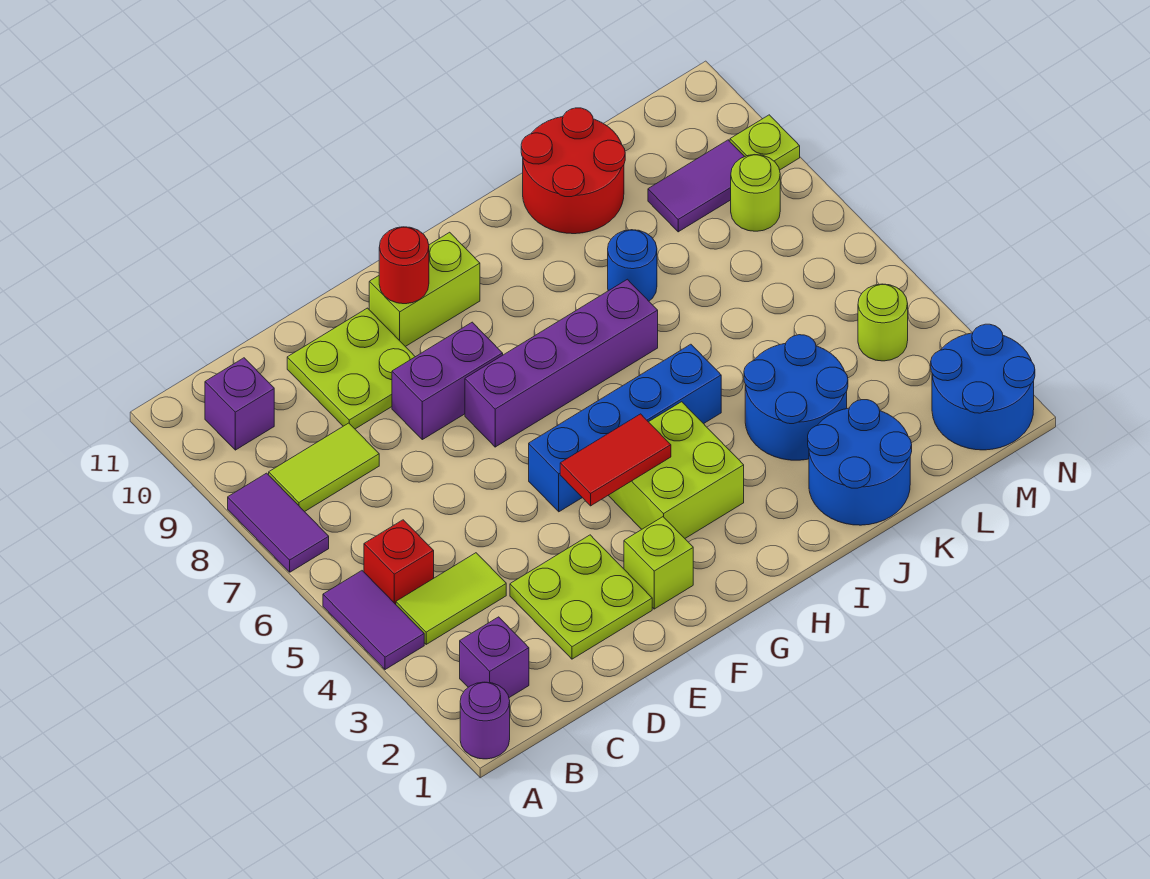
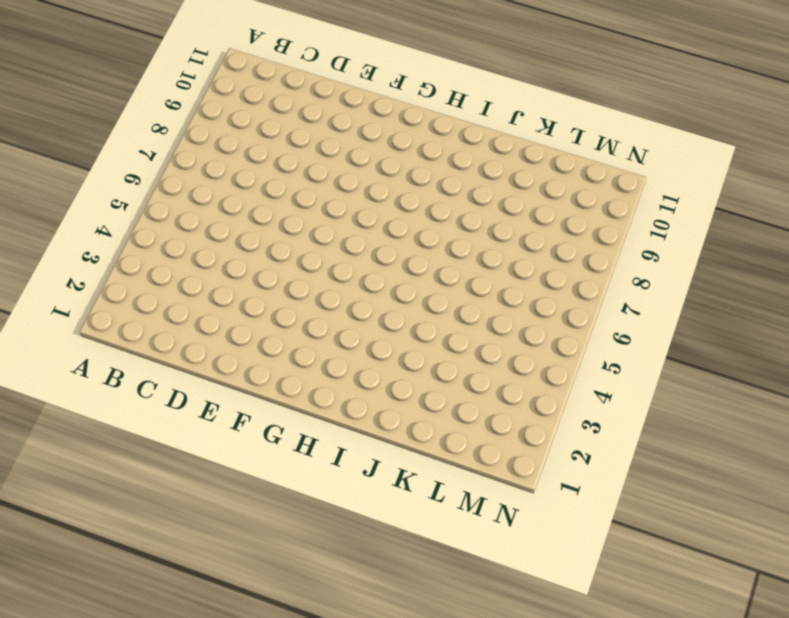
none -> purple round brick A1 level 1
none -> purple tile A4:A5 level 1
none -> purple tile A7:A8 level 1

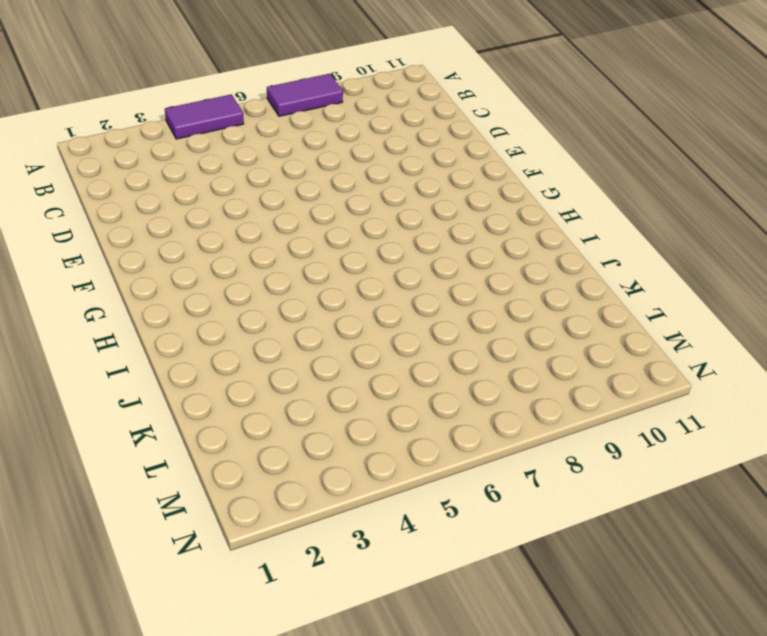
none -> purple round brick A1 level 1
none -> purple brick B2 level 1
none -> lime tile B4:C4 level 1

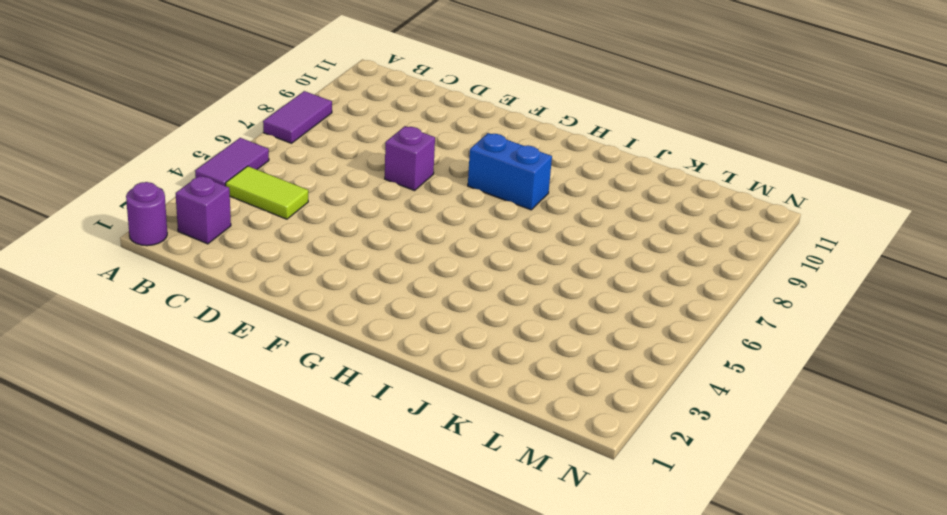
purple brick E7 level 1 -> purple brick B10 level 1
blue brick G8:H8 level 1 -> none
none -> red brick B5 level 1
none -> lime tile B8:C8 level 1
none -> lime plate D2:E3 level 1

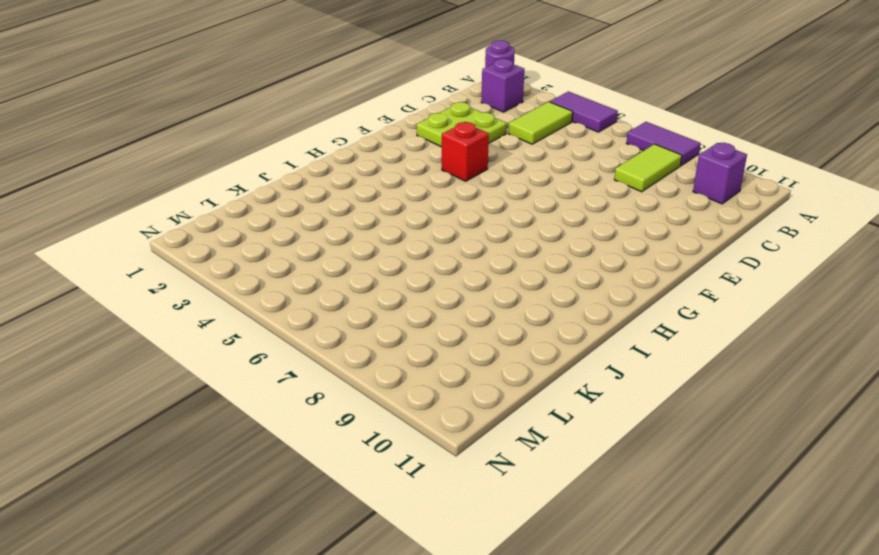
red brick F4 level 1 -> red brick B5 level 1
none -> lime plate D9:E10 level 1
none -> purple brick E8:F8 level 1
none -> lime brick F2 level 1

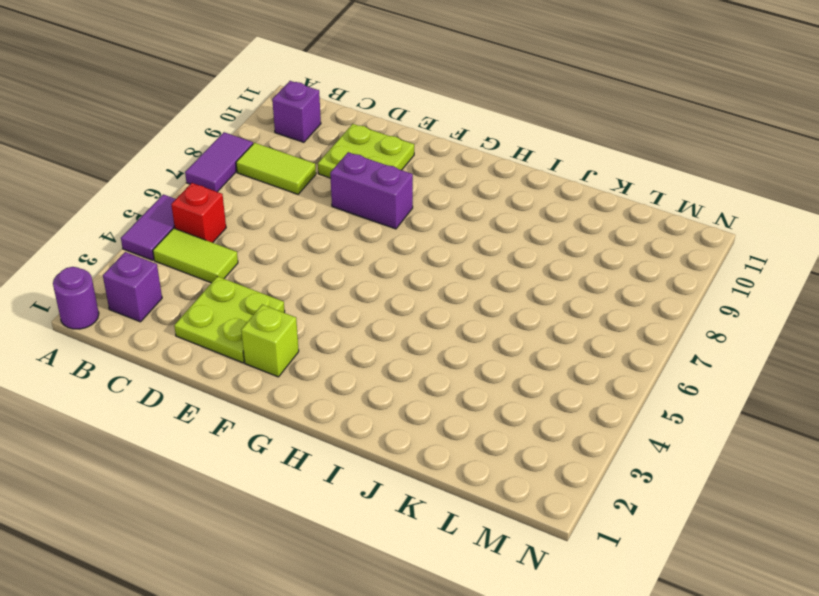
none -> blue brick F5:I5 level 1
none -> purple brick F7:I7 level 1
none -> lime brick F10:G10 level 1

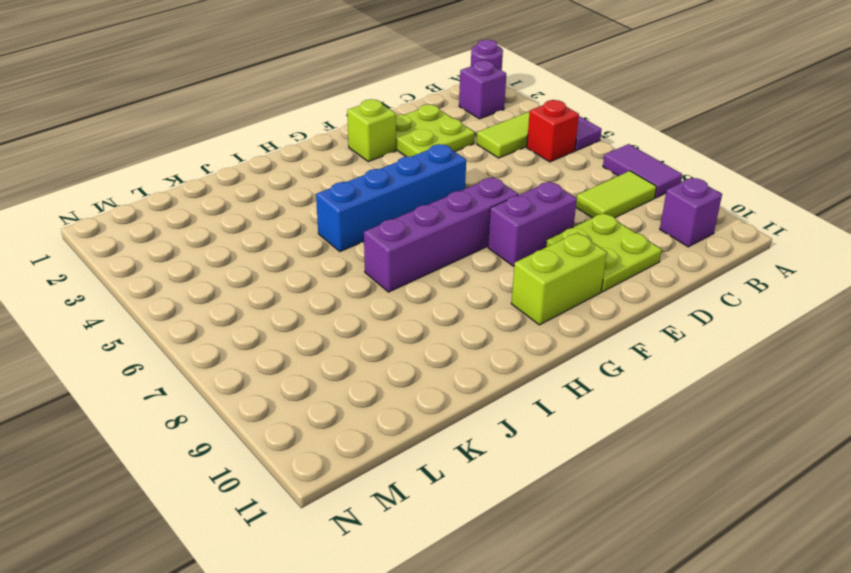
none -> lime brick G3:H4 level 1
none -> blue round brick J1:K2 level 1
none -> blue round brick J3:K4 level 1

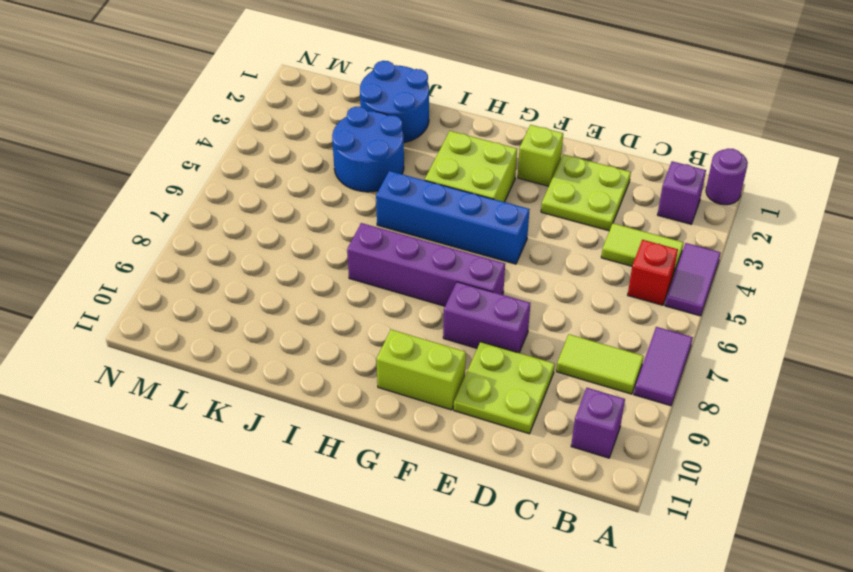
none -> blue round brick J8 level 1
none -> red round brick J10:K11 level 1
none -> purple tile L9:M9 level 1

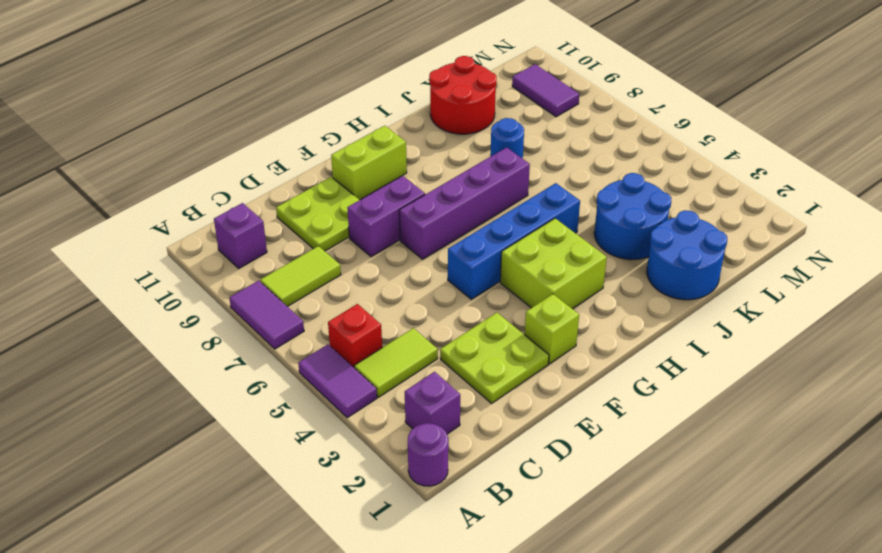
purple tile M9:M10 level 1 -> purple tile L9:M9 level 1
none -> blue round brick M1:N2 level 1
none -> lime round brick M4 level 1
none -> lime round brick M8 level 1

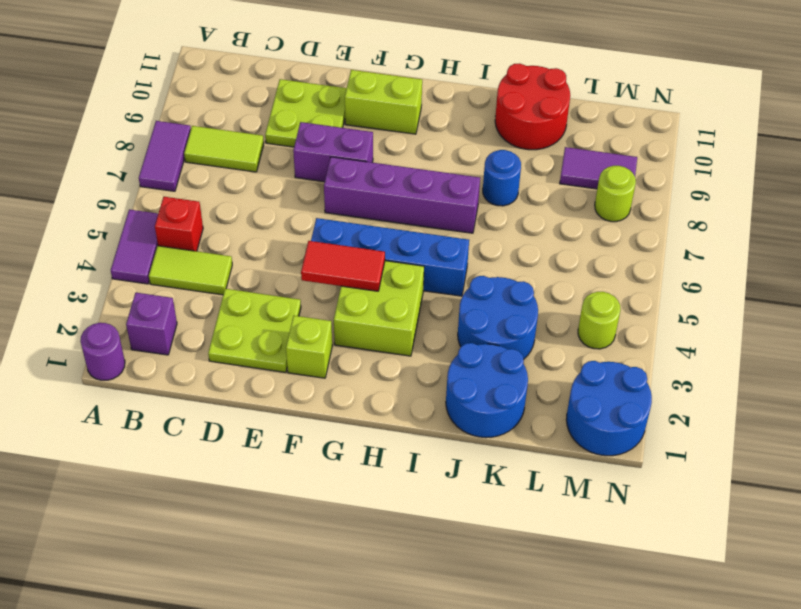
none -> purple brick B10 level 1
none -> lime plate N9 level 1
none -> red round brick F10 level 2

